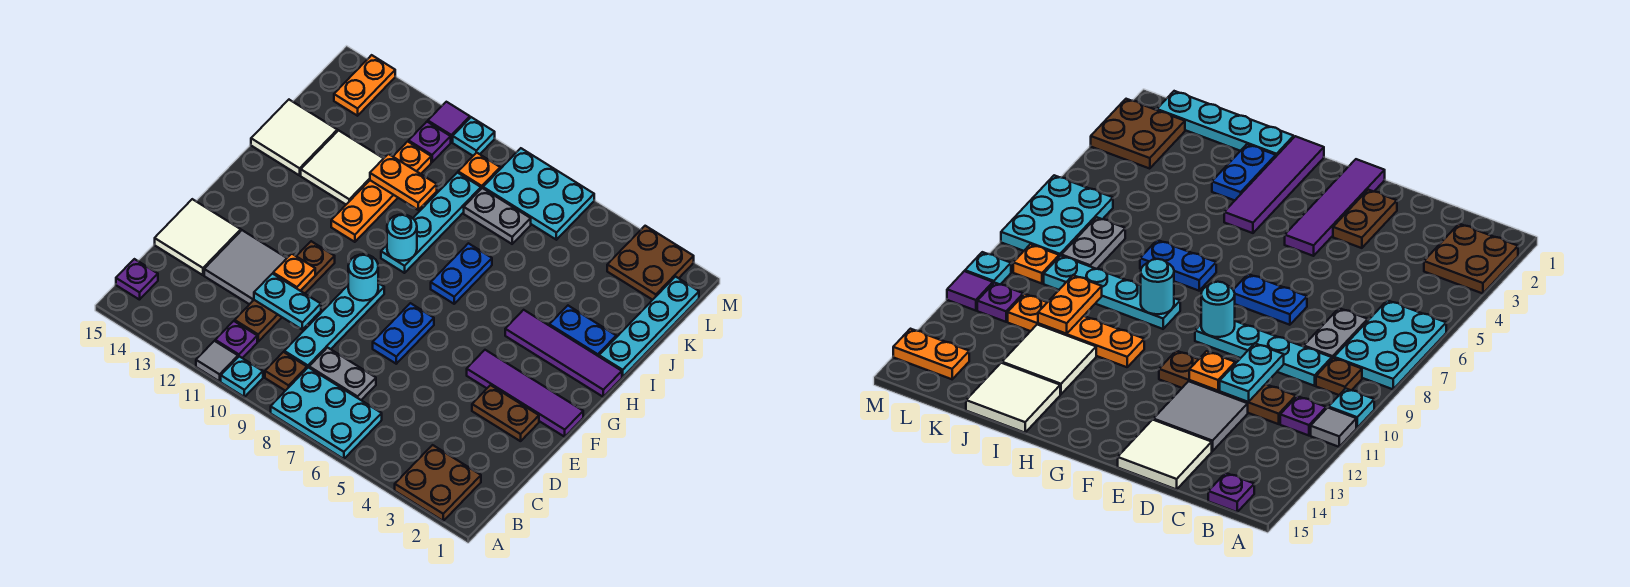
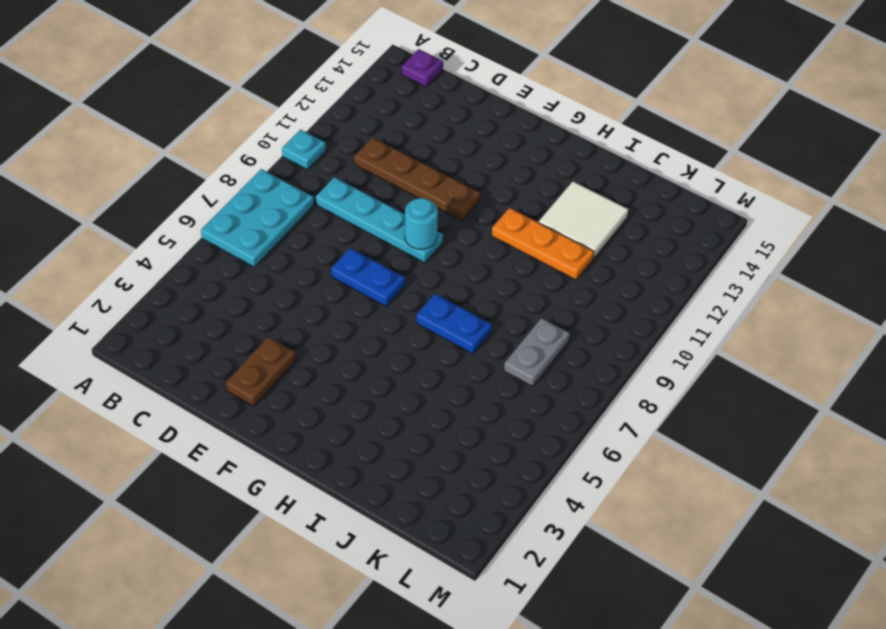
orange plate H11:J11 level 1 -> orange plate H11:K11 level 1
none -> brown plate A2:B3 level 1
none -> grey tile A11 level 1
none -> brown plate B9 level 1
none -> purple plate B11 level 1

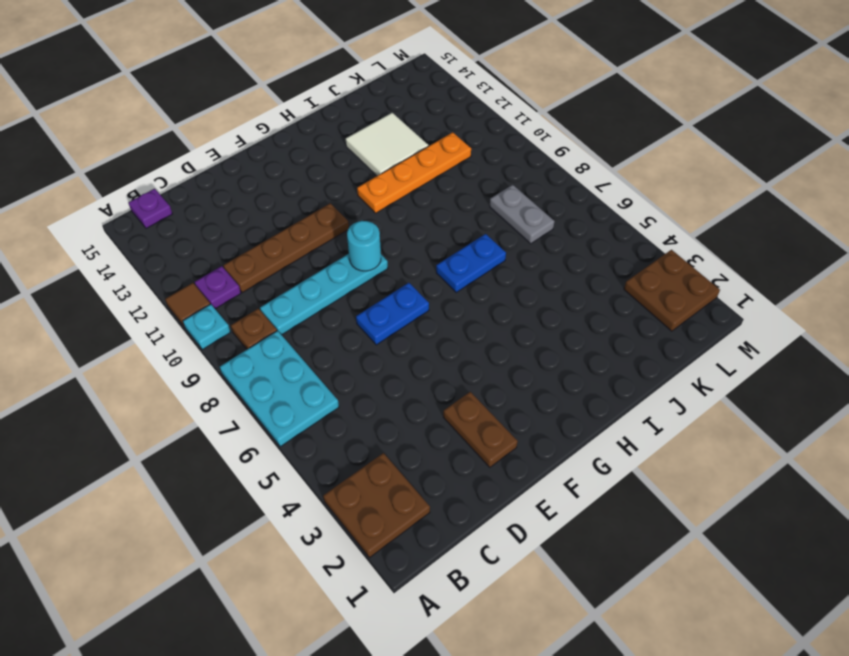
brown tile A11 level 1 -> grey tile A11 level 1
none -> grey plate C7:C8 level 1
none -> grey tile D12:E13 level 1
none -> white tile D14:E15 level 1
none -> purple tile F1:F4 level 1

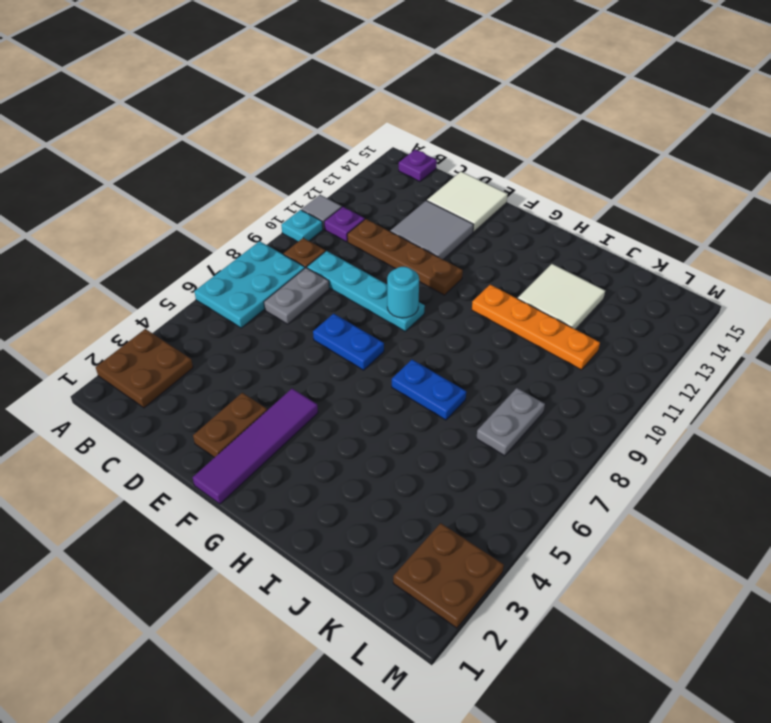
none -> purple tile H1:H4 level 1
none -> cyan plate H9:K9 level 1
none -> cyan plate I1:L1 level 1
none -> blue plate I2:I3 level 1

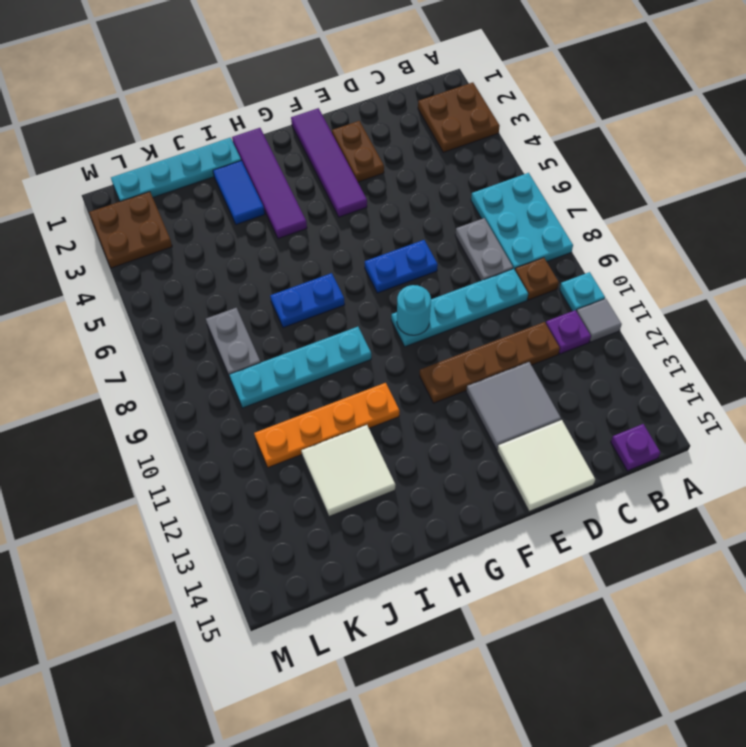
blue tile I2:I3 level 1 -> blue plate I2:I3 level 1
none -> white tile I14:J15 level 1
none -> cyan plate L6:M8 level 1
none -> orange plate L9 level 1
none -> purple plate L11 level 1

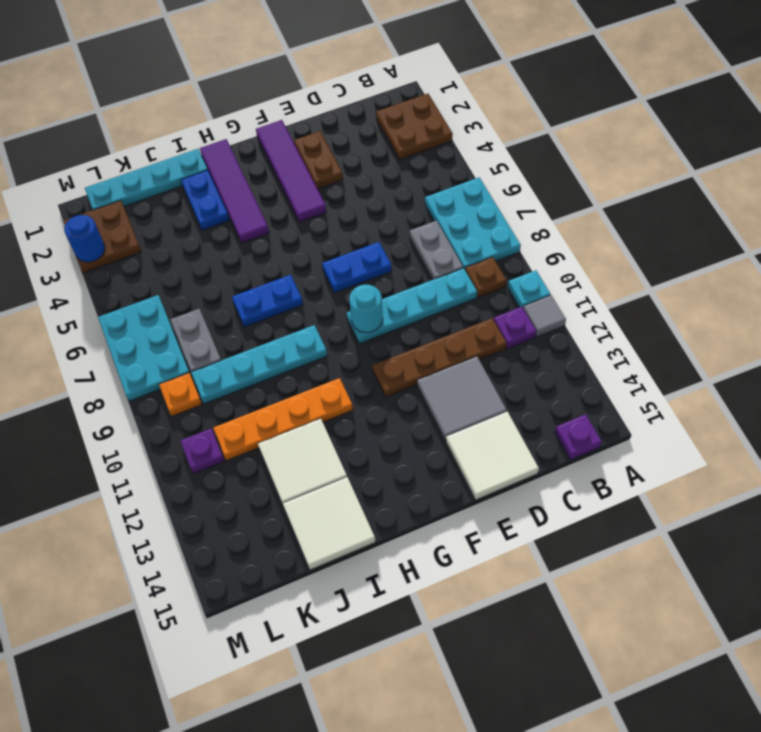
blue round brick M3 level 2 -> none
none -> orange plate L14:M14 level 1
none -> cyan plate M10 level 1
none -> purple tile M11 level 1
none -> cyan plate D10:D11 level 2

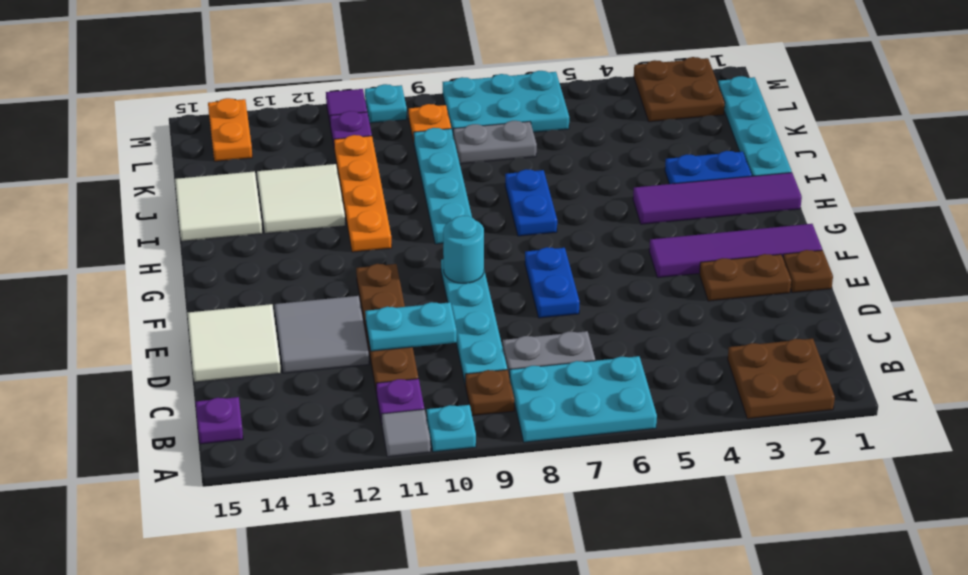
brown plate E1 level 1 -> none
none -> orange plate E11 level 2
none -> cyan round brick H9 level 2
none -> orange plate J10:J11 level 2

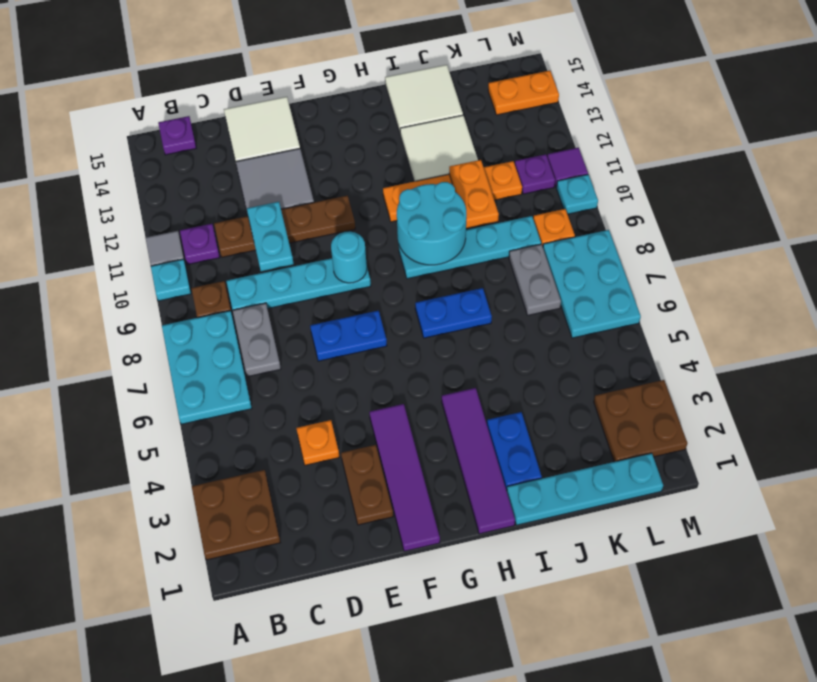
orange plate D4 level 1 -> orange plate E11 level 2
cyan round brick H9:I10 level 2 -> cyan round brick H9 level 2

